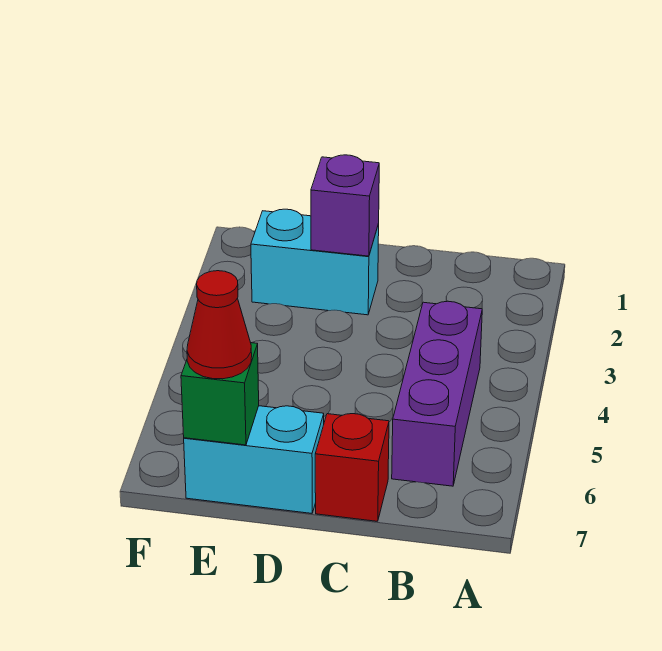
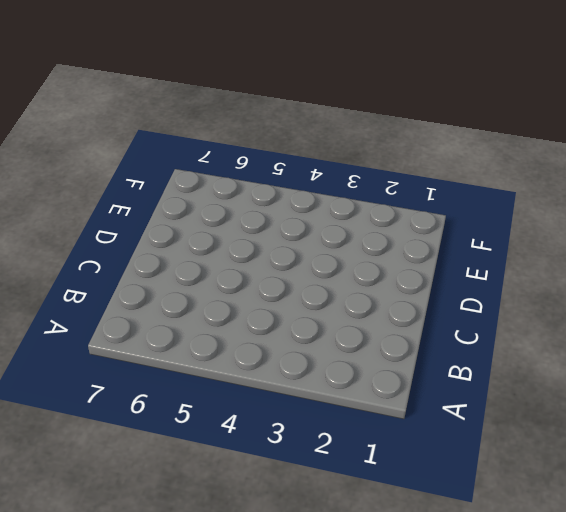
none -> purple brick B4:B6 level 1
none -> red brick C7 level 1

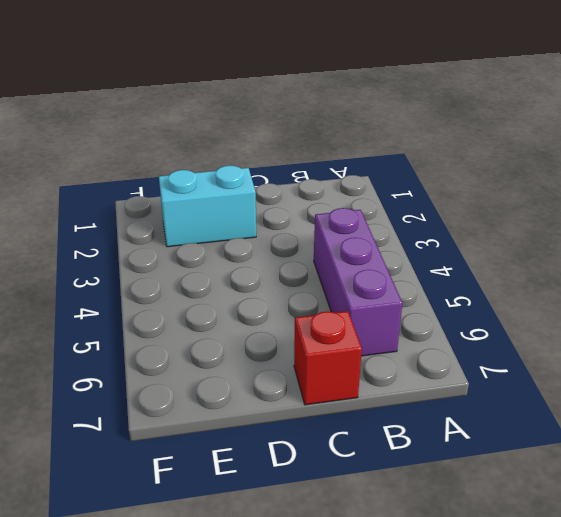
none -> cyan brick D7:E7 level 1
none -> purple brick D2 level 2

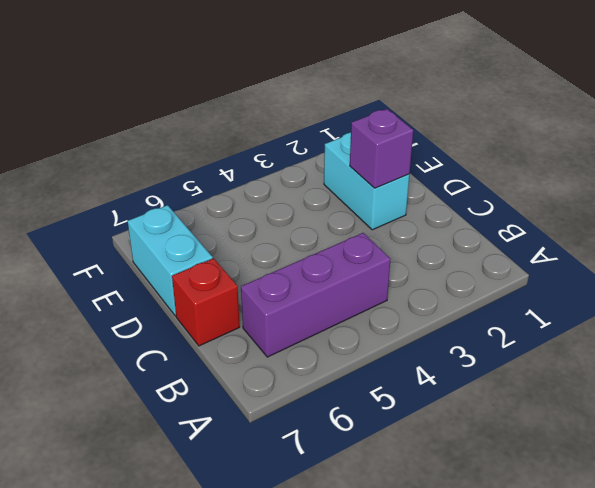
none -> green brick E7 level 2
none -> red cone E7 level 3

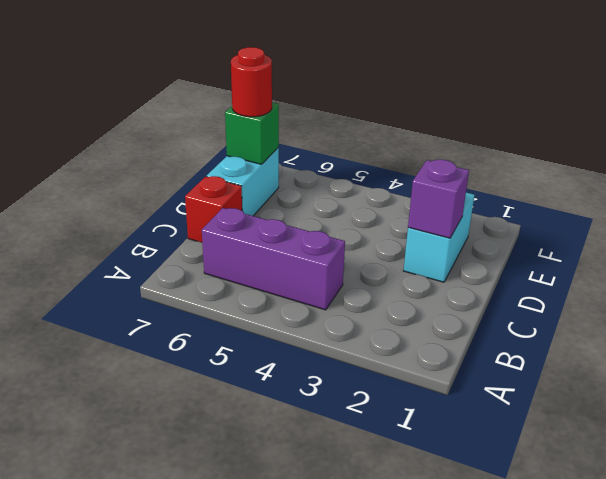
red round brick E7 level 3 -> red cone E7 level 3

